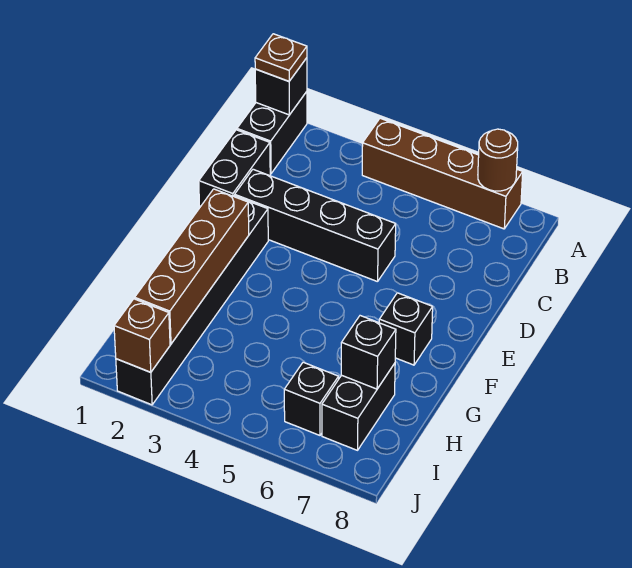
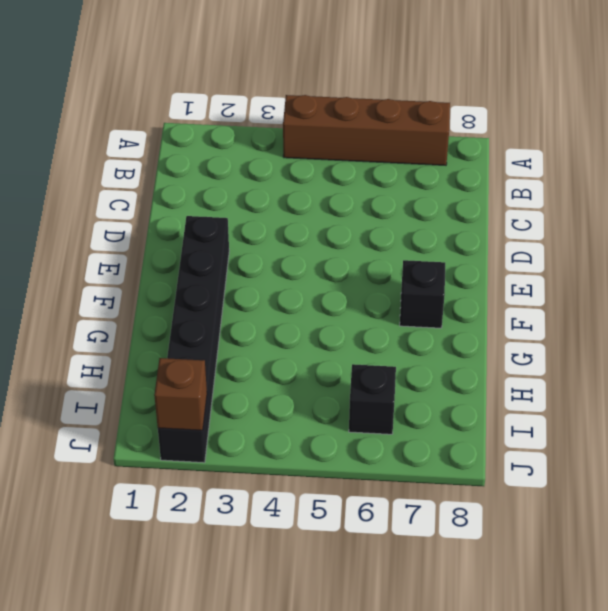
none -> black brick A1:B1 level 1
none -> black brick C1:D1 level 1
none -> black brick D2:D5 level 1

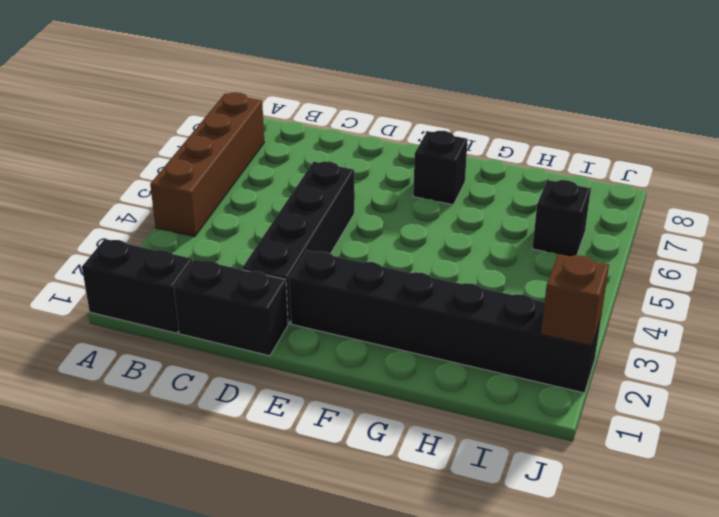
none -> black brick H7:I7 level 1
none -> black brick A1 level 2
none -> brown round brick A7 level 2

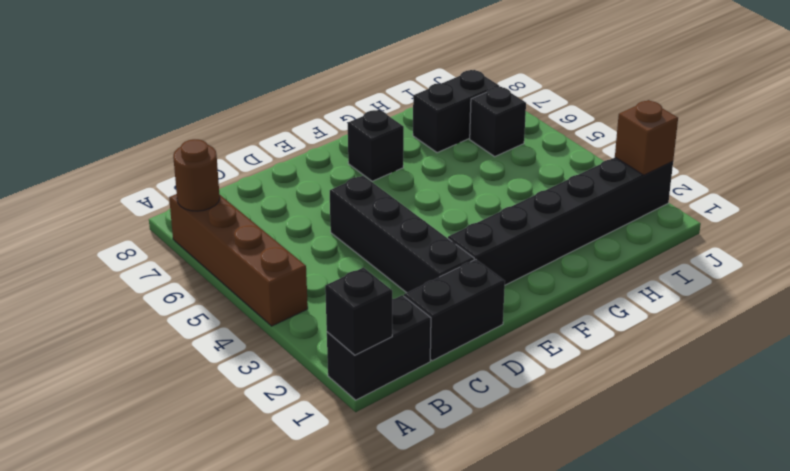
none -> brown brick F2:I2 level 2
none -> black brick H7 level 2
none -> brown plate A1 level 3

